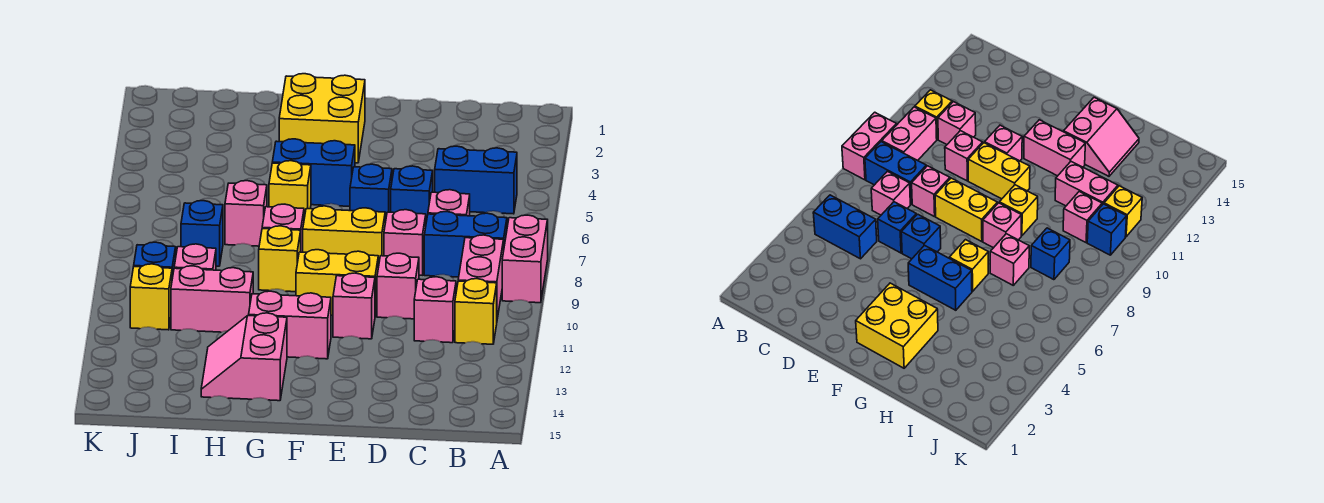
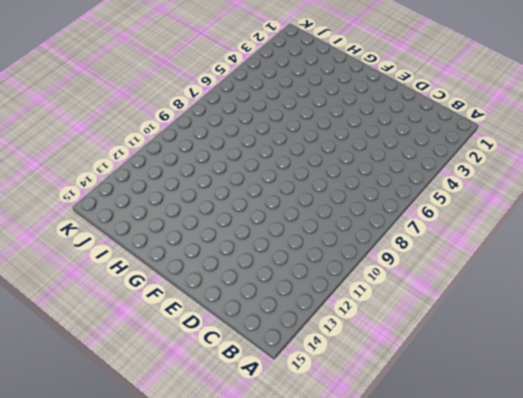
none -> pink brick A8:A9 level 1
none -> blue brick B5:C5 level 1
none -> blue brick B8:C8 level 1

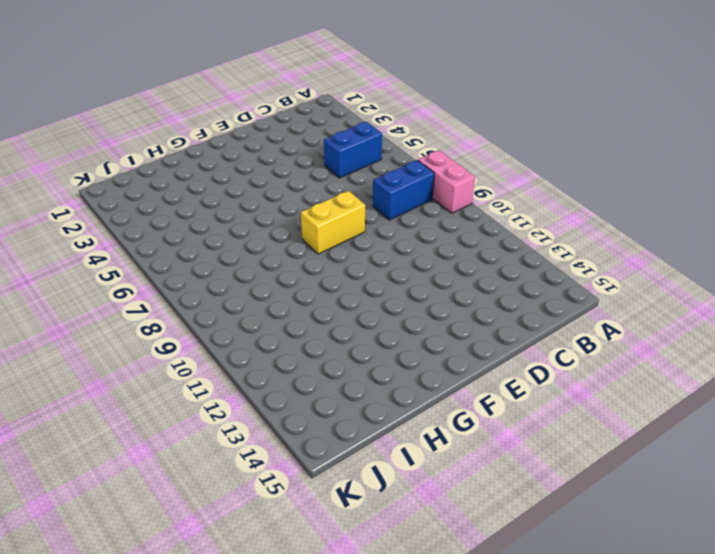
none -> pink brick B9:B10 level 1
none -> yellow brick B11 level 1
none -> pink brick C7 level 1

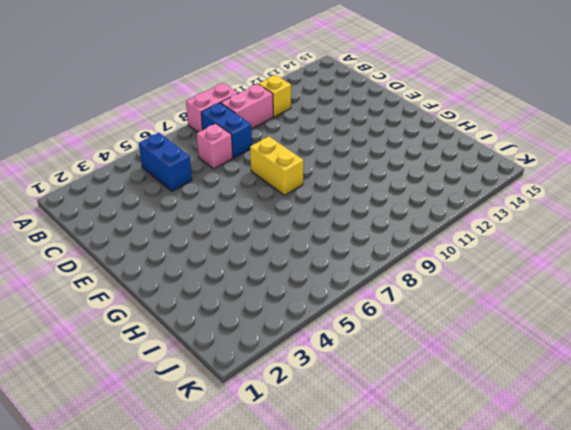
none -> pink brick C11 level 1
none -> blue brick D6 level 1
none -> pink brick D8 level 1

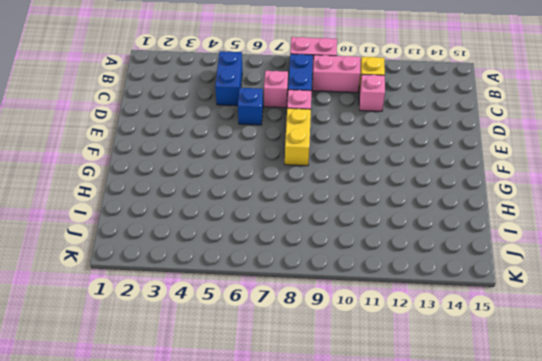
none -> pink brick D10 level 1
none -> blue brick E6 level 1
none -> yellow brick E10:F10 level 1

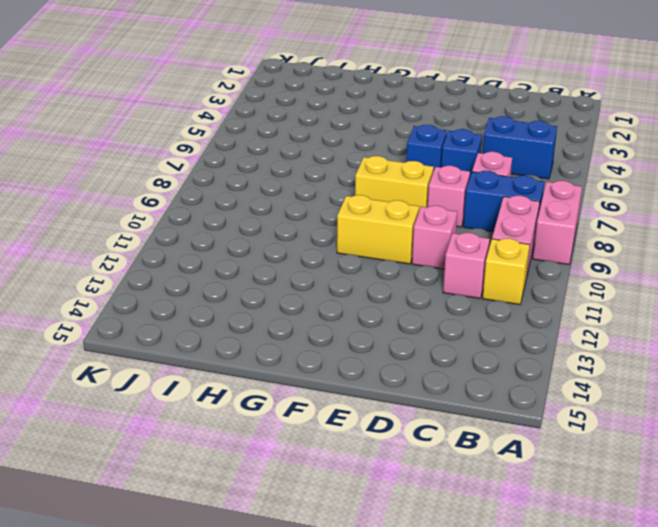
none -> pink brick E11 level 1
none -> yellow brick F2:G3 level 1
none -> blue brick F5:G5 level 1

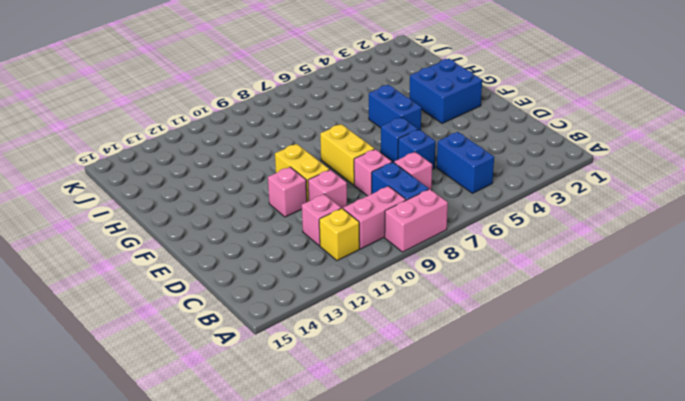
blue brick F2:G3 level 1 -> yellow brick F2:G3 level 1
none -> pink brick F12:G12 level 1
none -> yellow brick G6 level 1
none -> pink brick G8 level 1

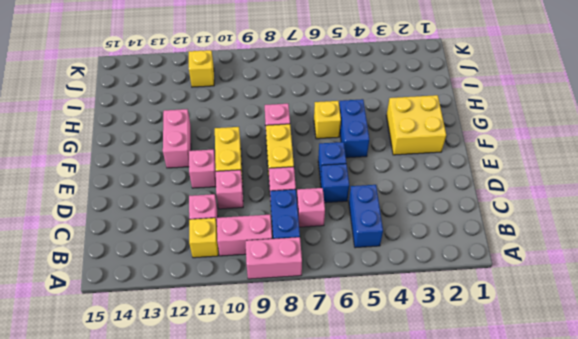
none -> yellow brick G9 level 1
none -> pink slope G13:H14 level 1 top G
none -> pink brick H7 level 1

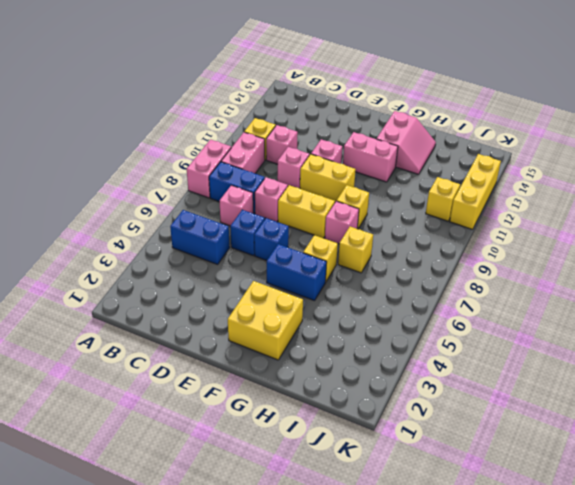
yellow brick H7 level 1 -> pink brick H7 level 1
yellow brick K11:K13 level 1 -> none
none -> pink brick H11:I11 level 1
none -> blue brick I8 level 1
none -> pink brick I10 level 1

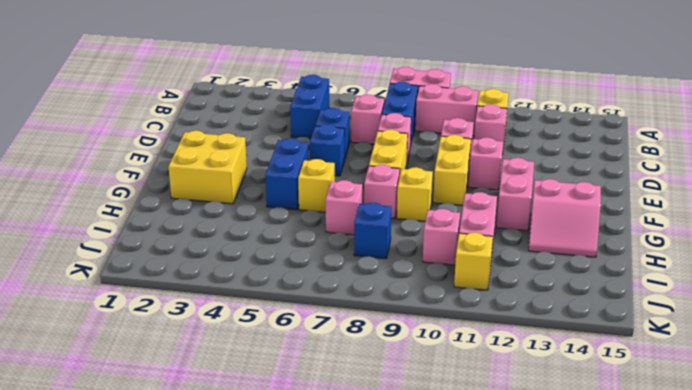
none -> blue brick J10 level 1

